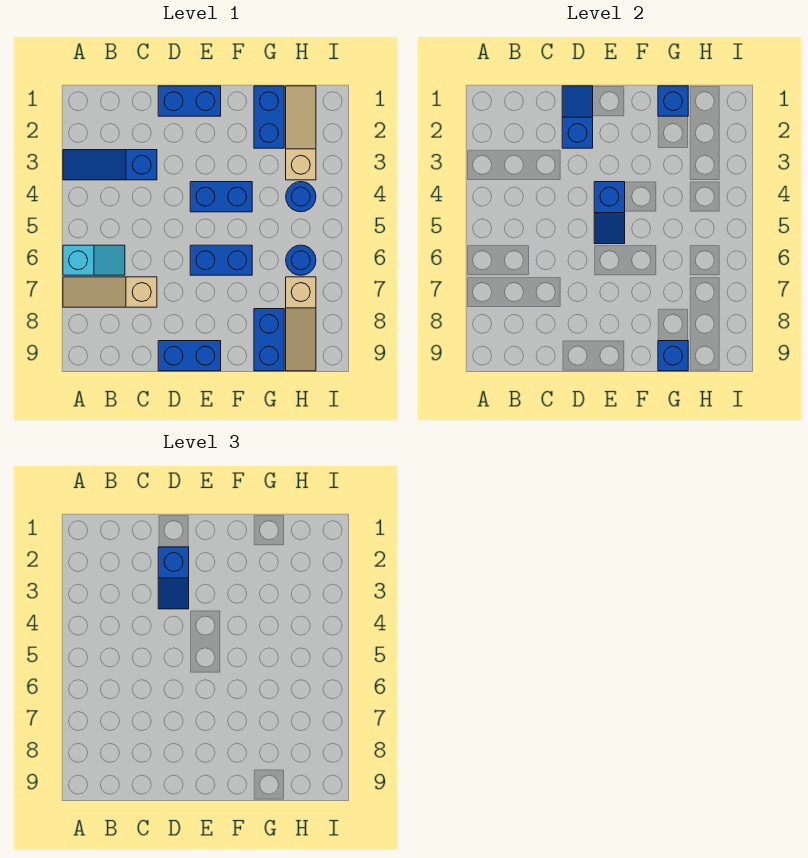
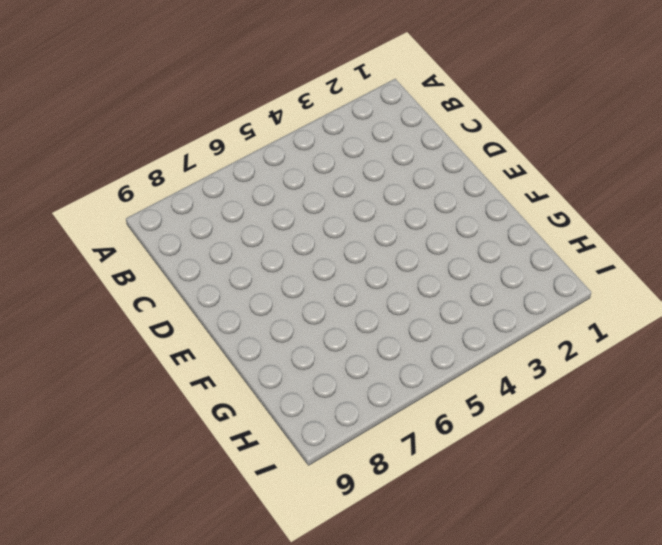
none -> blue slope A3:C3 level 1 top C
none -> cyan slope A6:B6 level 1 top A
none -> tan slope A7:C7 level 1 top C

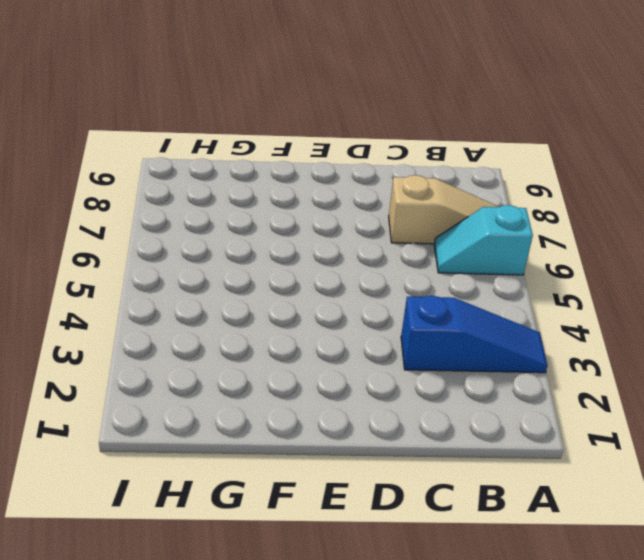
none -> blue brick D1:E1 level 1
none -> blue brick D9:E9 level 1
none -> blue brick E4:F4 level 1

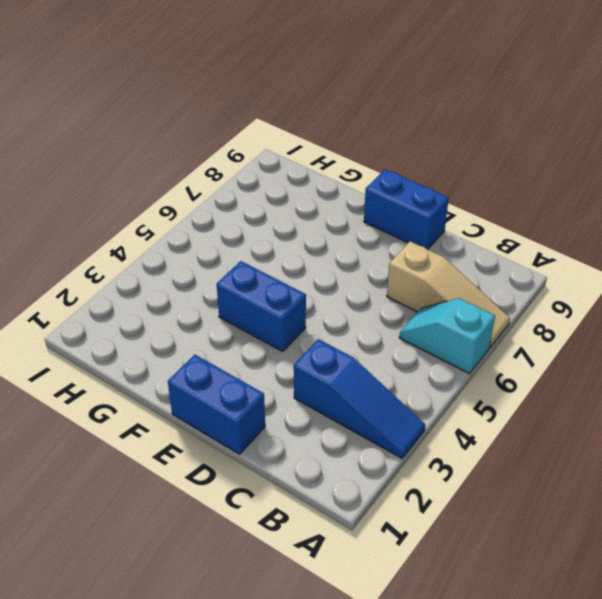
none -> blue brick E6:F6 level 1
none -> blue brick G1:G2 level 1
none -> blue brick G8:G9 level 1

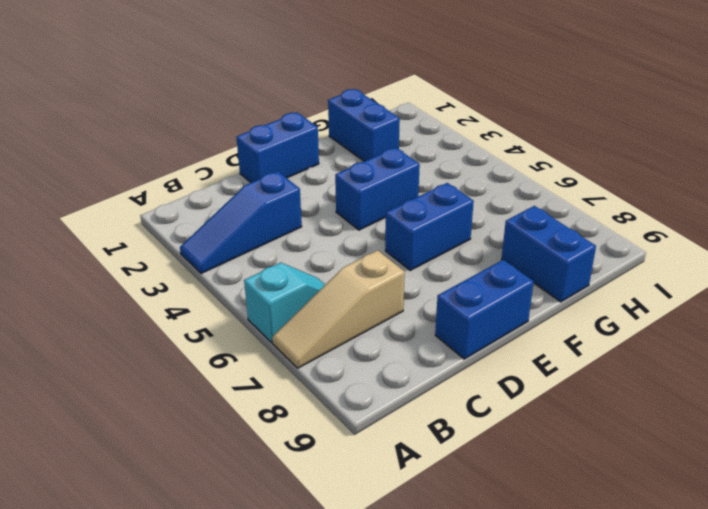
none -> tan slope H1:H3 level 1 top 3
none -> blue round brick H4 level 1
none -> blue round brick H6 level 1

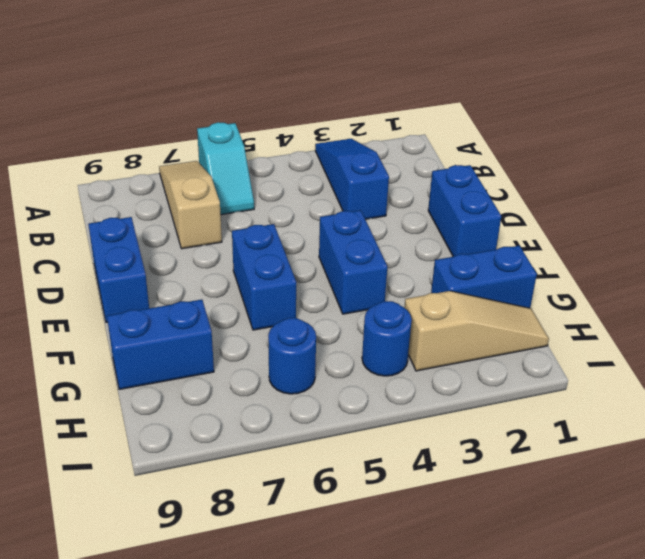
none -> tan slope H7:H9 level 1 top 7
none -> blue slope D1:D2 level 2 top 2
none -> blue slope E4:E5 level 2 top 4

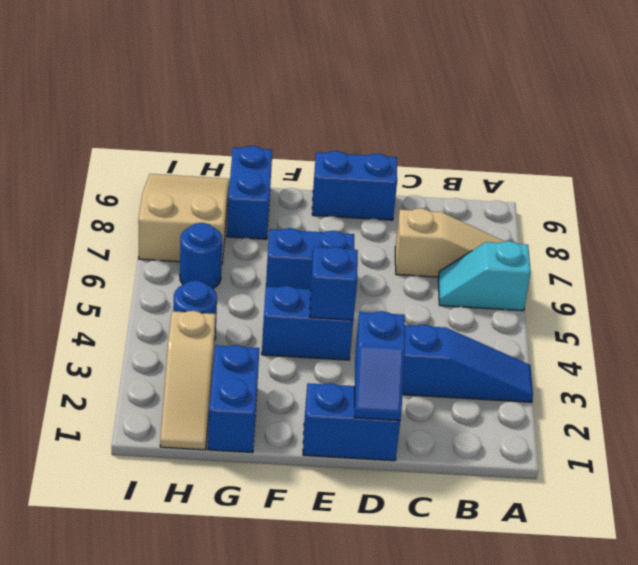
tan slope H7:I9 level 1 top 7 -> tan slope H7:H9 level 1 top 7
none -> blue brick G1 level 2
none -> blue brick G9 level 2
none -> blue slope D2:D3 level 3 top 2

